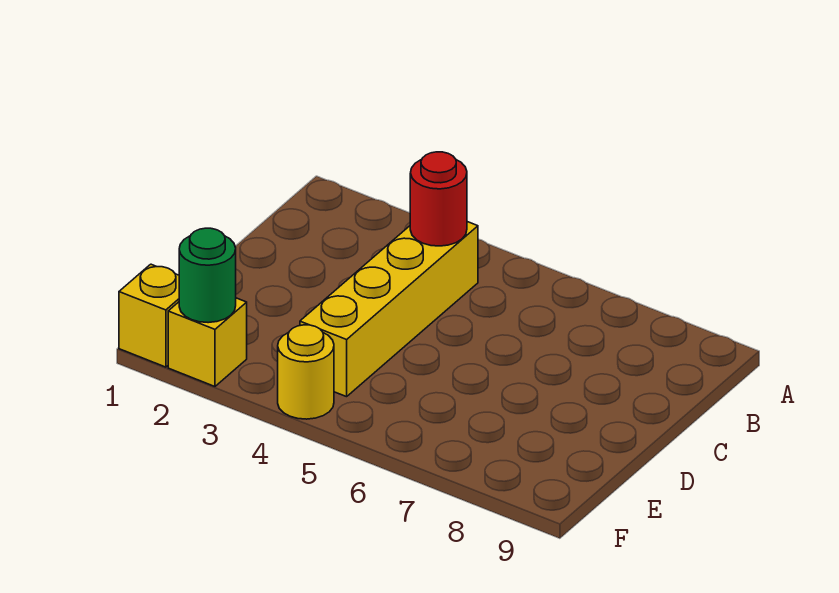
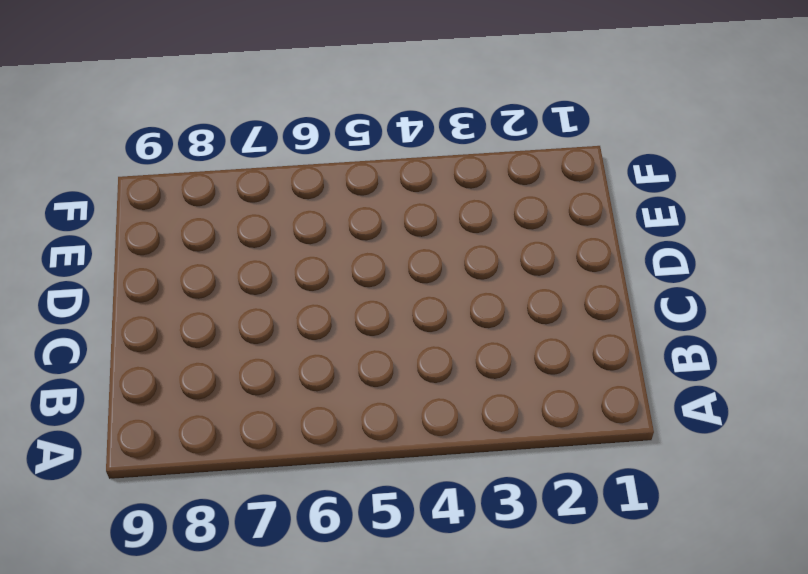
none -> yellow brick B4:E4 level 1
none -> yellow brick F1 level 1

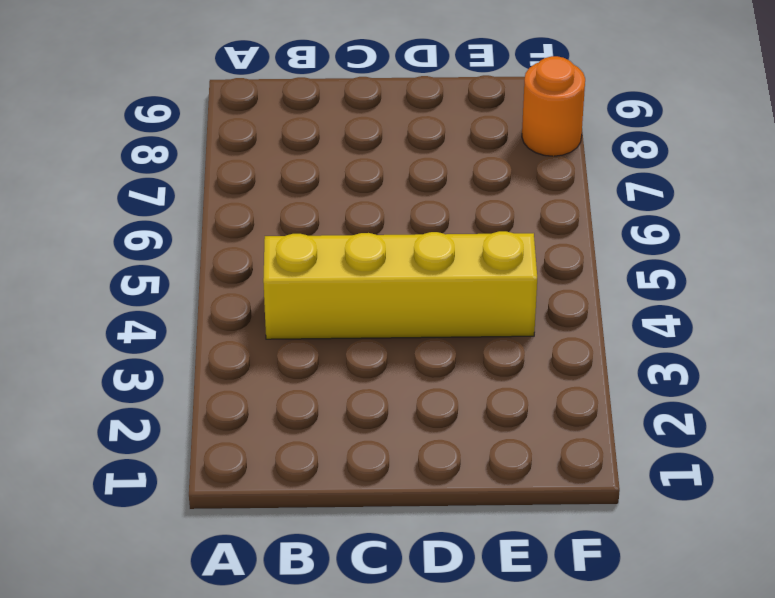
orange round brick F8 level 1 -> none
none -> yellow brick F1 level 1
none -> yellow brick F2 level 1

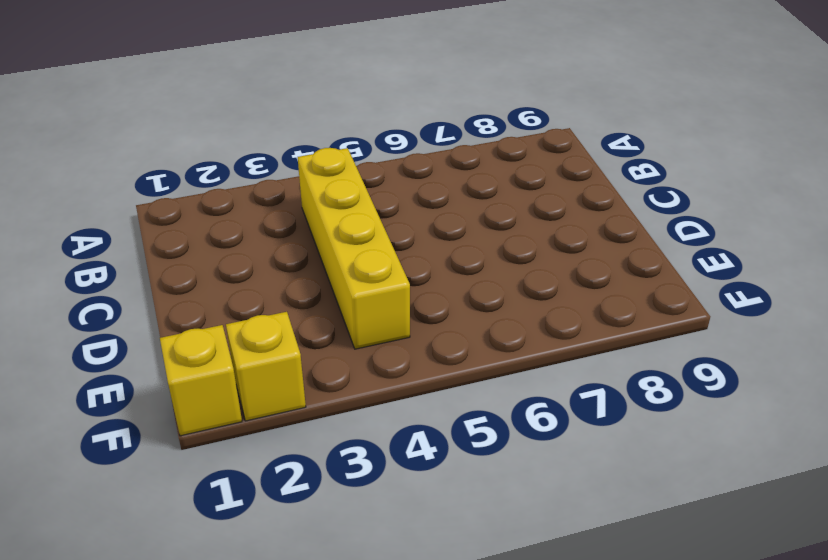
none -> yellow round brick F4 level 1
none -> red round brick B4 level 2

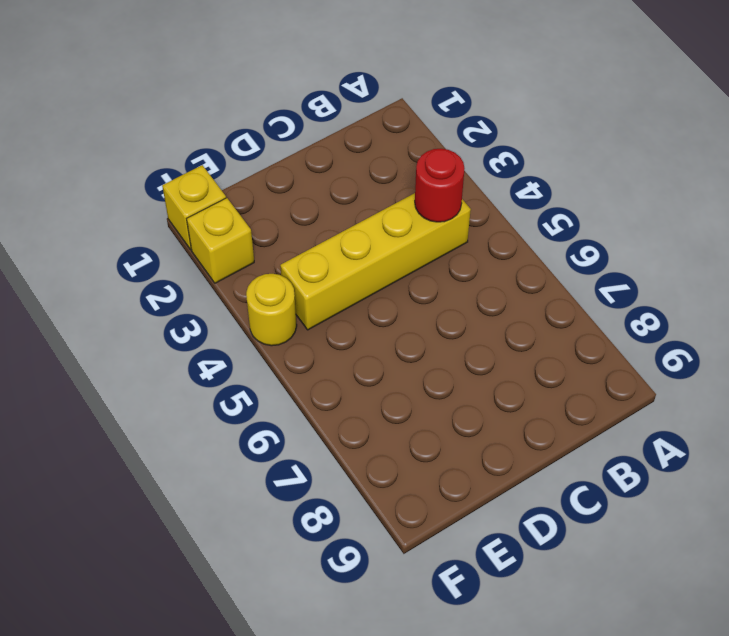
none -> green round brick F2 level 2

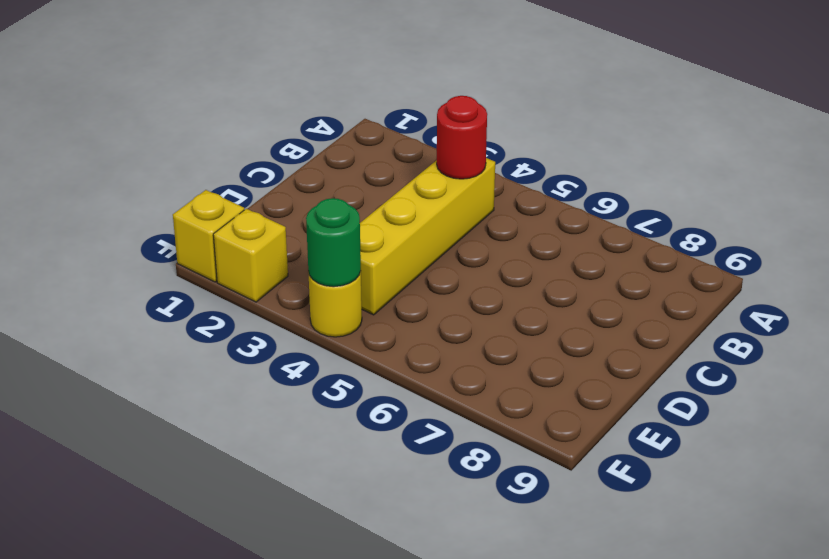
green round brick F4 level 2 -> green round brick F2 level 2

